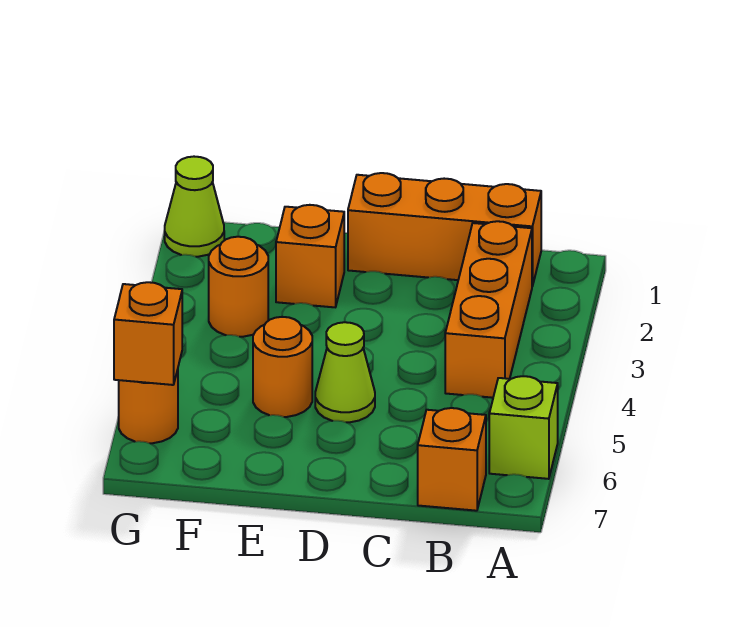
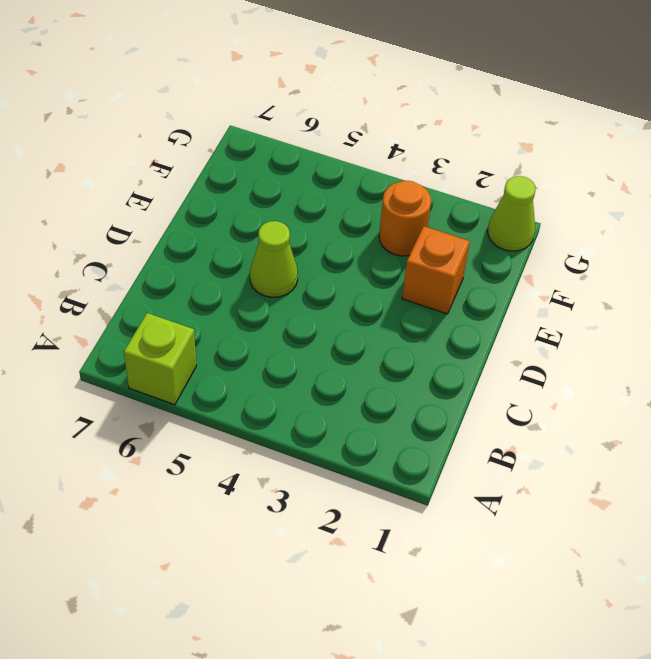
none -> orange brick B1:D1 level 1
none -> orange brick B2:B4 level 1

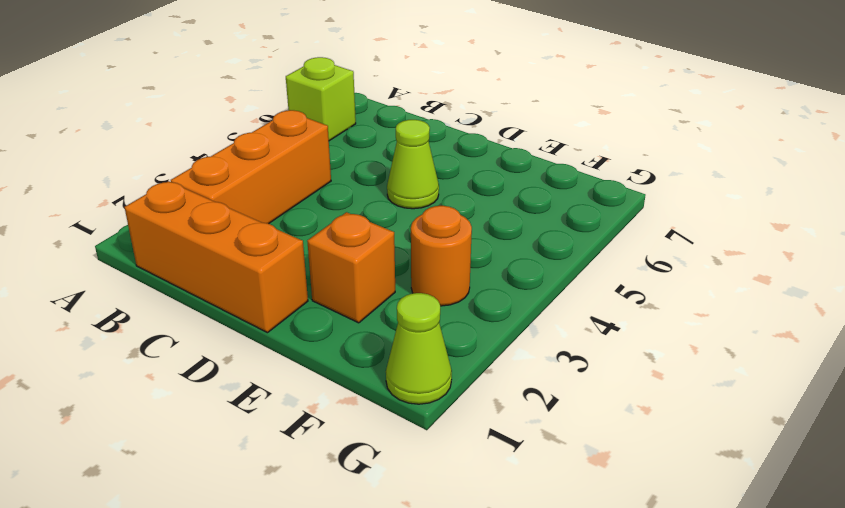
none -> orange brick B7 level 1
none -> orange round brick E5 level 1

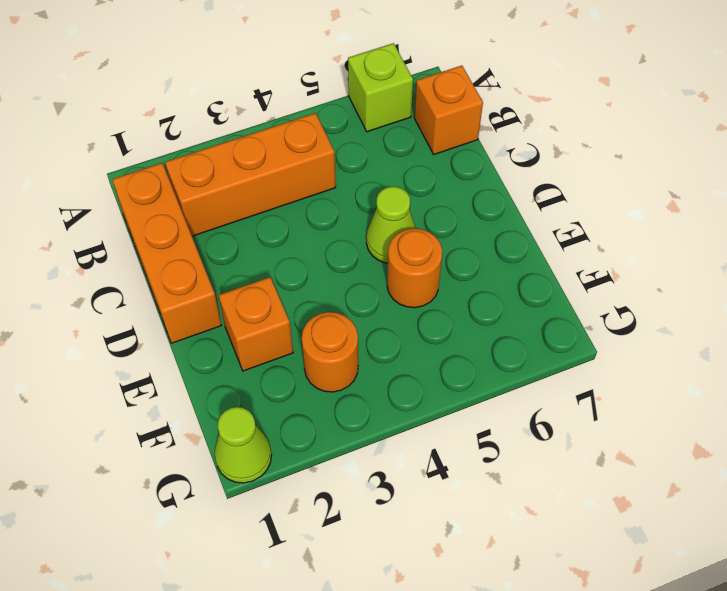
none -> orange round brick G6 level 1
none -> orange brick G6 level 2

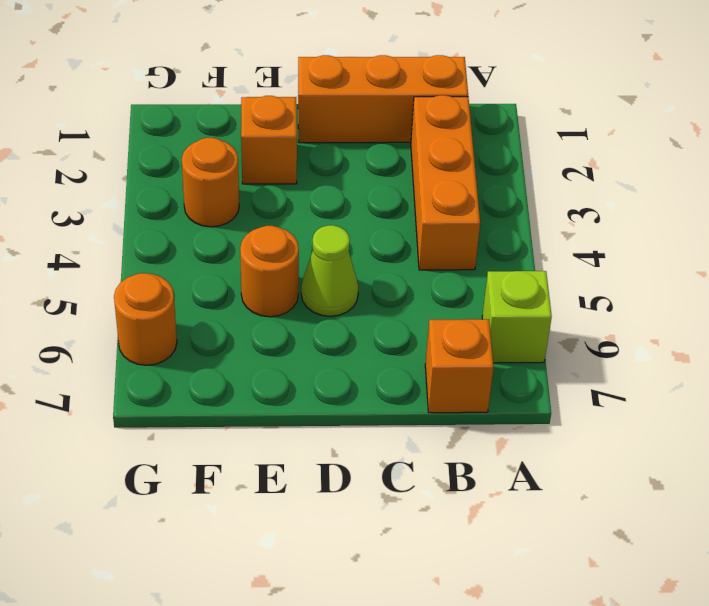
none -> lime cone G1 level 1
none -> orange brick G6 level 2

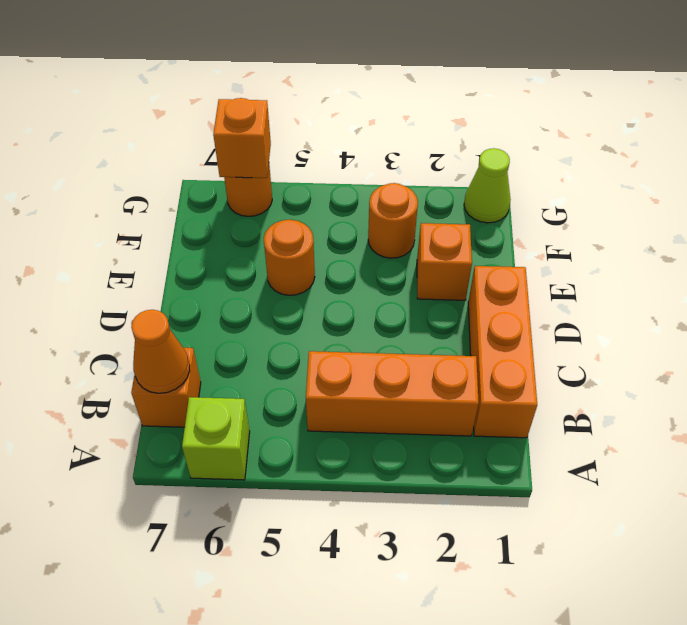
orange cone B7 level 2 -> none
none -> lime cone D5 level 1

